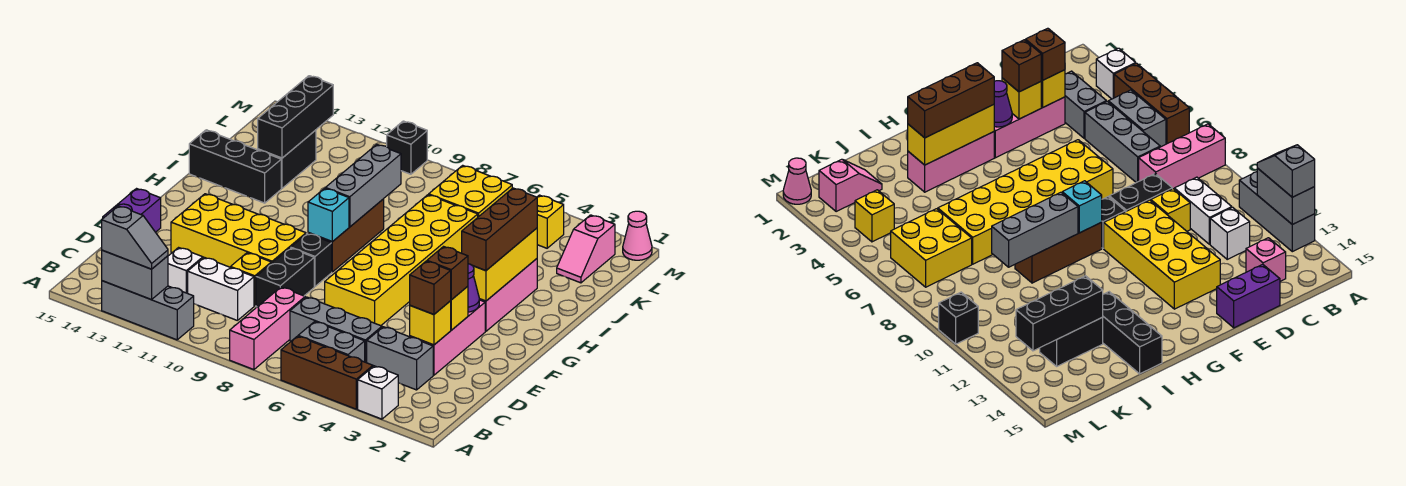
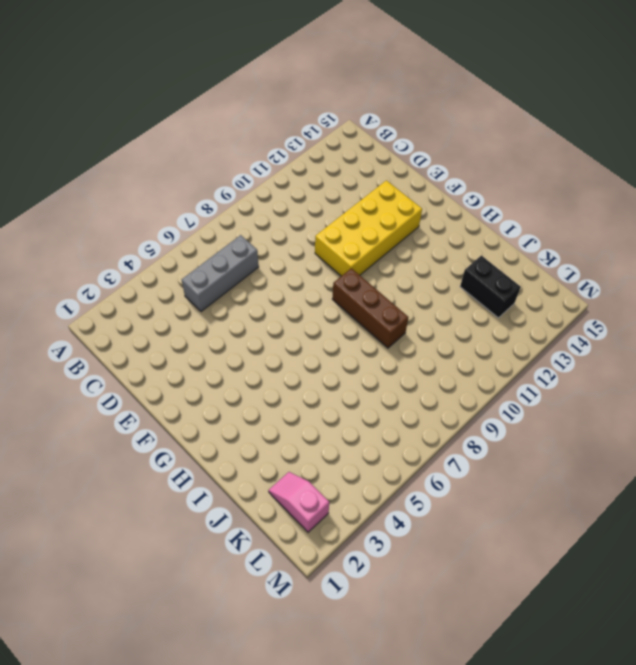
none -> white brick A3 level 1
none -> brown brick A4:A6 level 1
none -> pink brick A8:C8 level 1
none -> grey brick A11:A13 level 1

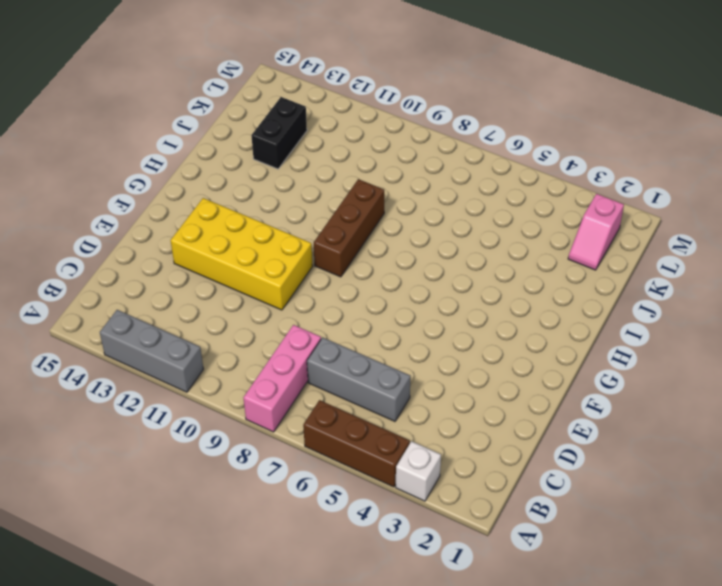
none -> grey brick B5:B6 level 1
none -> grey brick C3:C4 level 1
none -> white brick C10:C11 level 1
none -> white brick C12 level 1

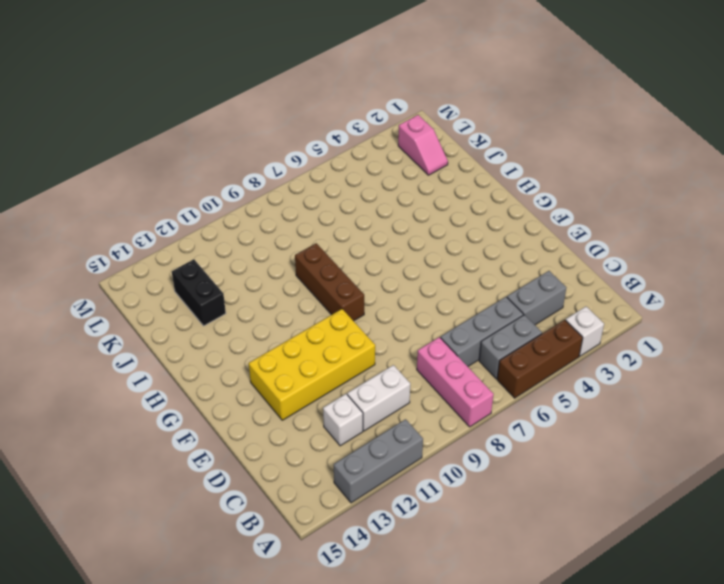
none -> pink brick C14 level 1
none -> pink brick D3:F3 level 1
none -> black brick D9:E9 level 1
none -> yellow brick D10 level 1

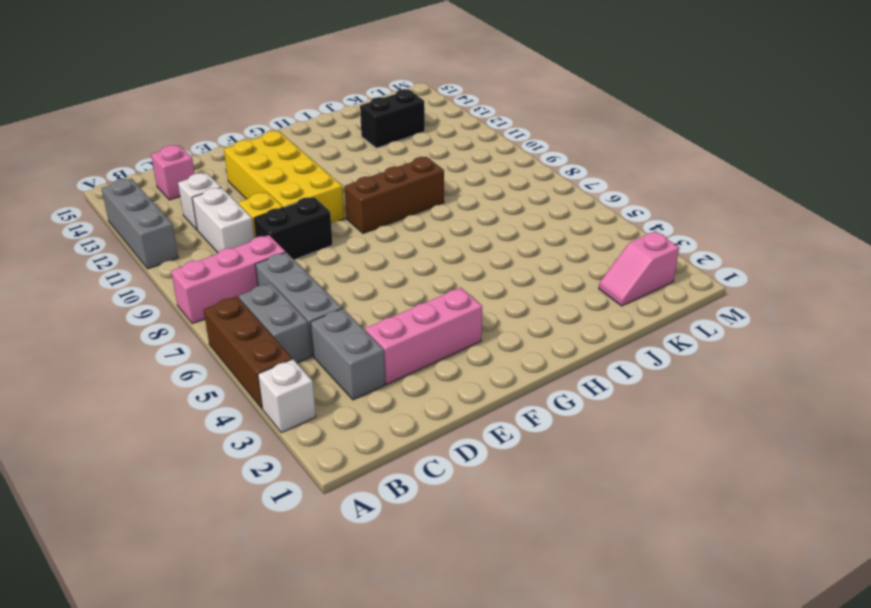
none -> purple brick D15:E15 level 1
none -> yellow brick E6:J7 level 1
none -> black brick F9 level 1
none -> pink brick G3:I3 level 1

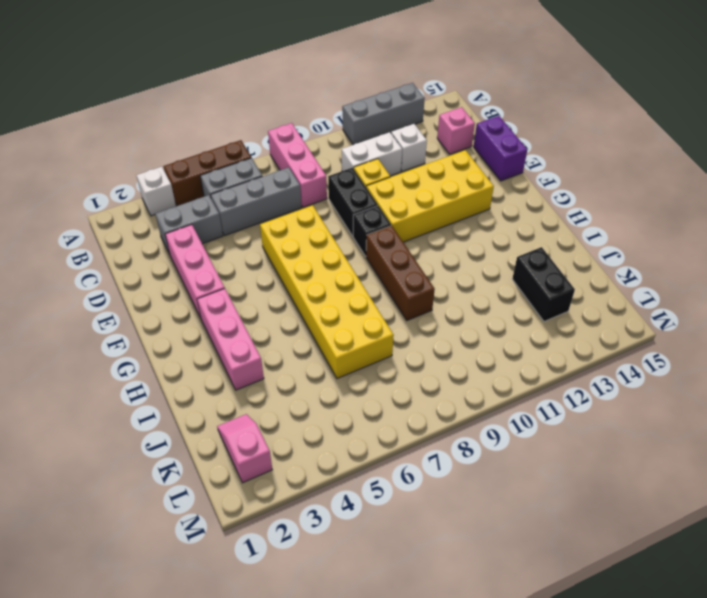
none -> black brick I13:I15 level 1
none -> yellow brick K6:L7 level 1
none -> yellow brick L4 level 1
none -> pink cone M1 level 1

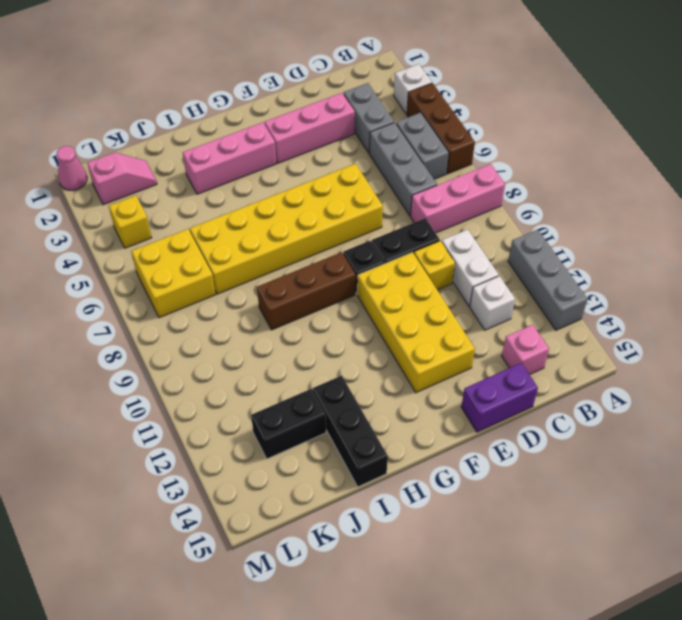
none -> black brick M10 level 1
none -> grey brick A12:A13 level 2
none -> yellow brick D3 level 2
none -> yellow brick E3 level 2

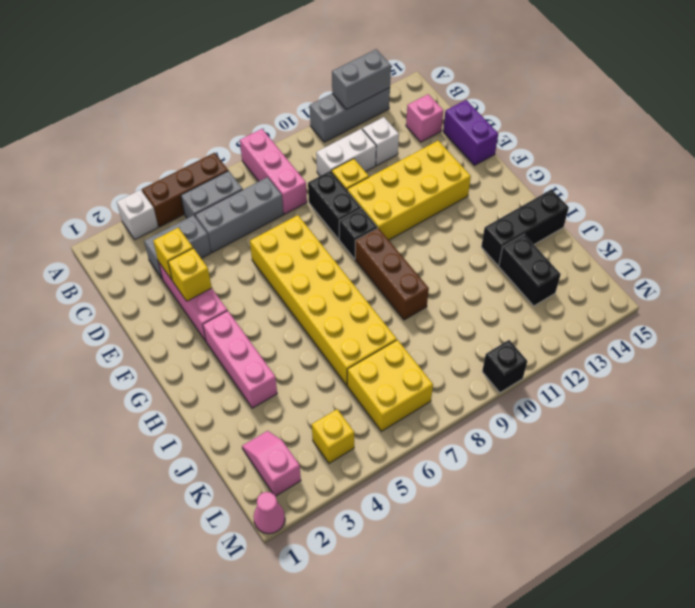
none -> purple cone F3 level 2
none -> yellow brick G3:I3 level 2
none -> cyan brick G9 level 2
none -> grey brick H9:J9 level 2

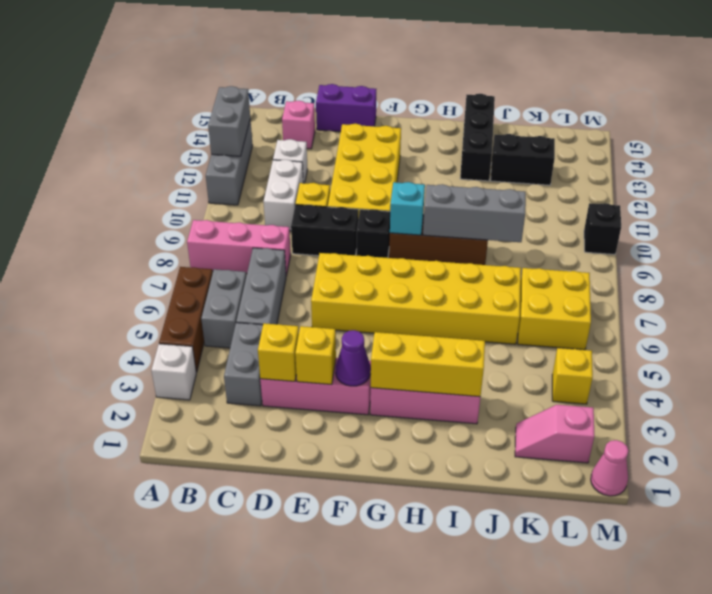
none -> black brick J13:L13 level 2
none -> grey slope A12:A13 level 3 top 13
none -> brown brick D3 level 3
none -> brown brick E3 level 3

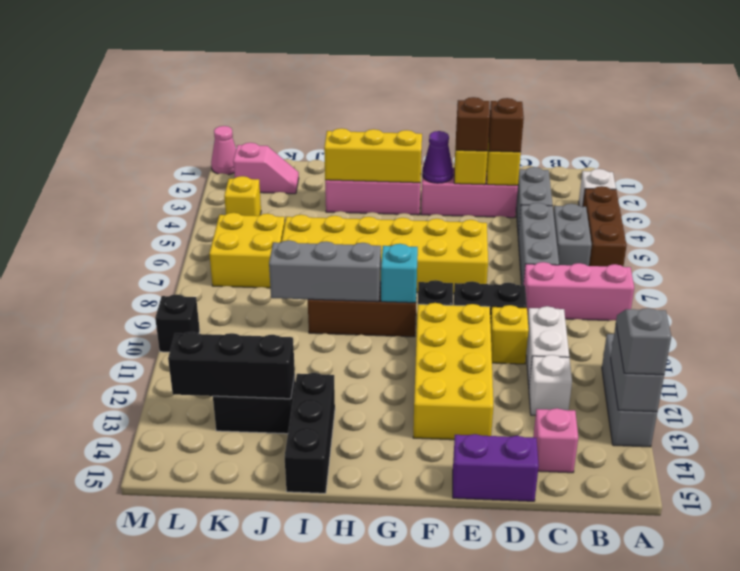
none -> brown brick G3:I3 level 3

